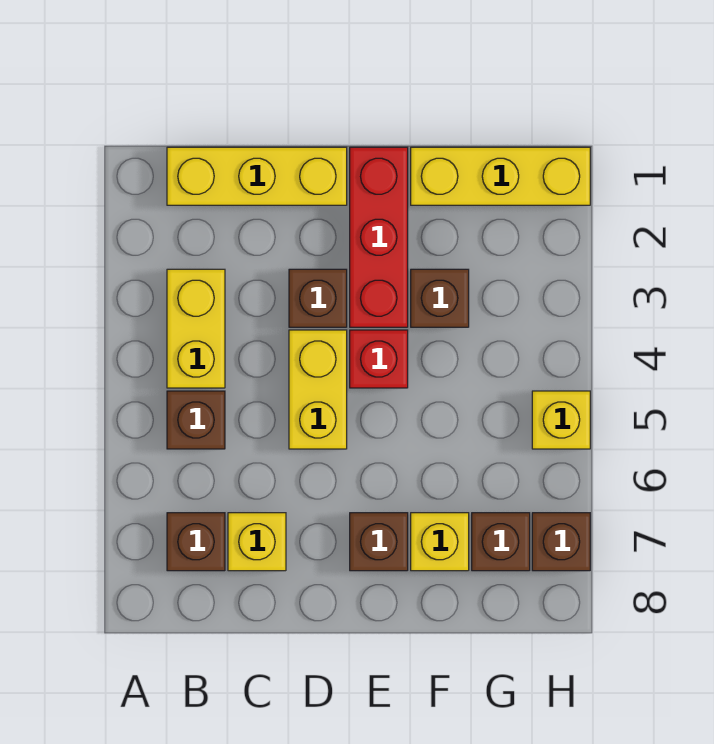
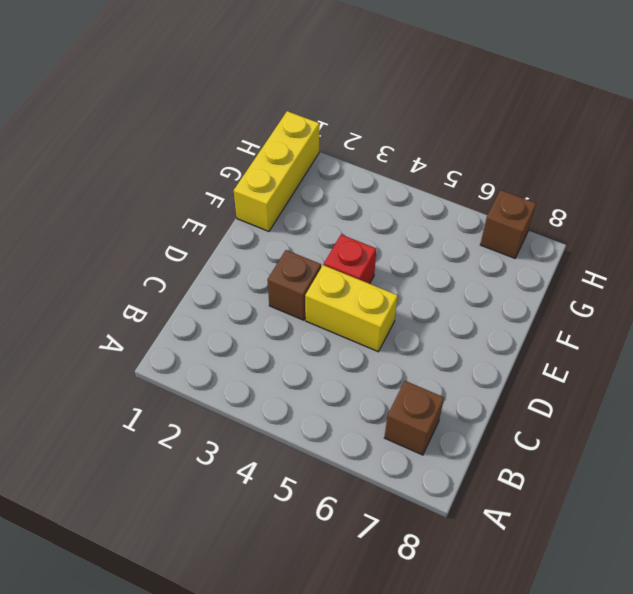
none -> yellow brick B1:D1 level 1
none -> yellow brick B3:B4 level 1
none -> brown brick B5 level 1

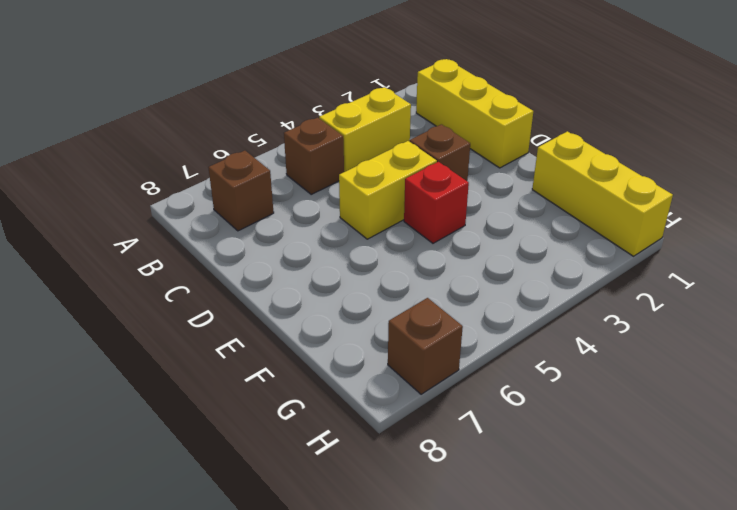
none -> yellow brick C7 level 1
none -> red brick E1:E3 level 1
none -> brown brick E7 level 1

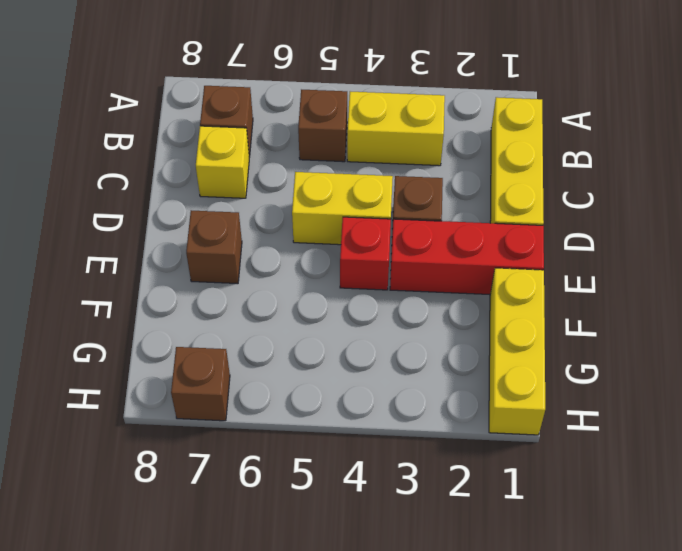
none -> brown brick F3 level 1
none -> yellow brick F7 level 1
none -> brown brick G7 level 1

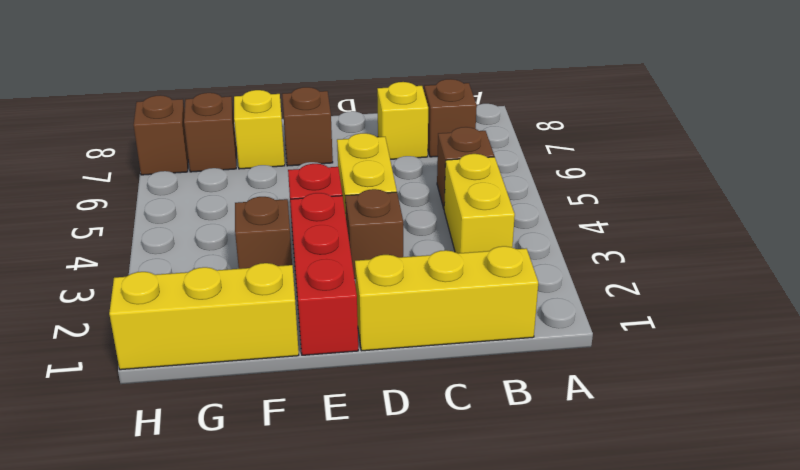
none -> yellow brick H5 level 1

